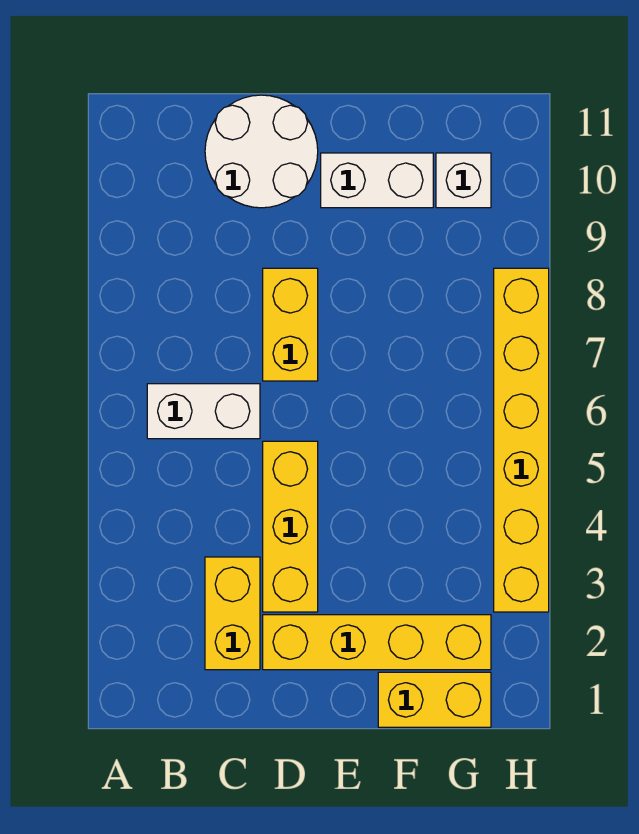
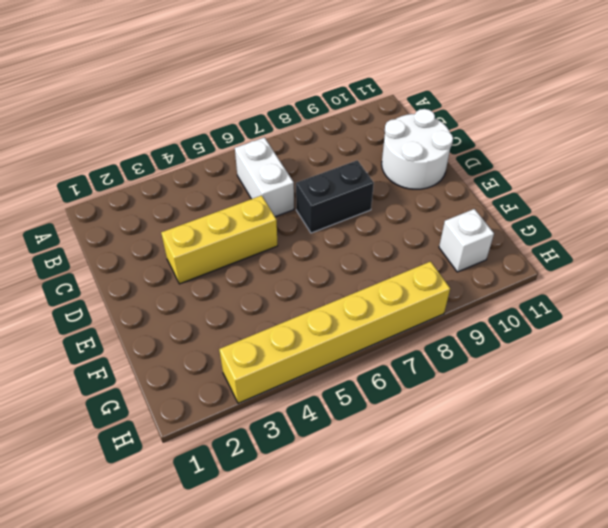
black brick D7:D8 level 1 -> yellow brick D7:D8 level 1
none -> yellow brick C2:C3 level 1
none -> yellow brick D2:G2 level 1

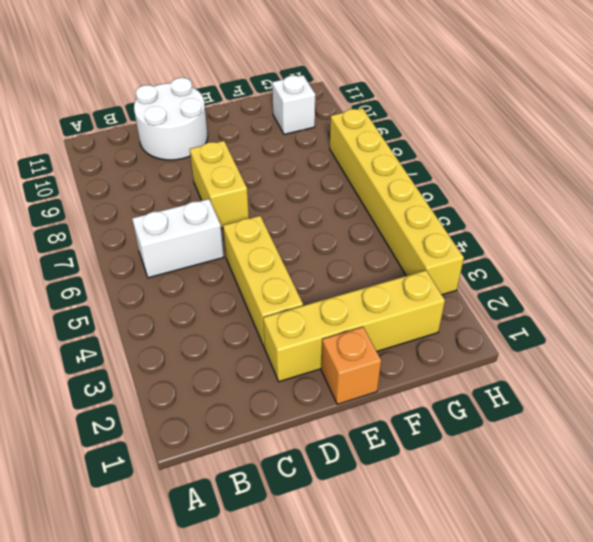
orange brick E1 level 1 -> none
none -> yellow brick C2:C3 level 1
none -> white brick E10:F10 level 1

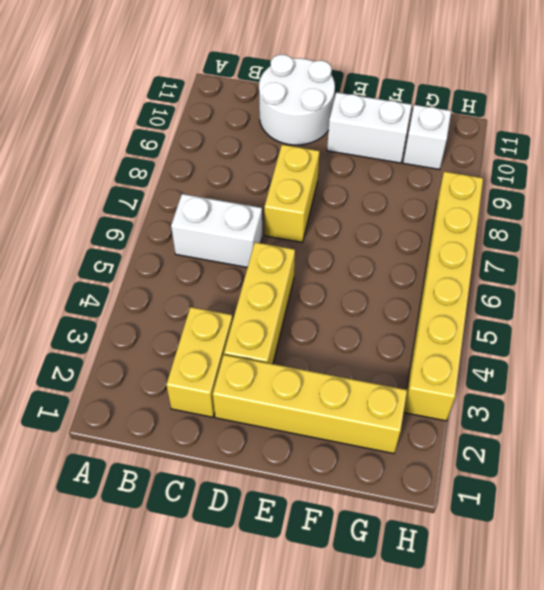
none -> yellow brick F1:G1 level 1

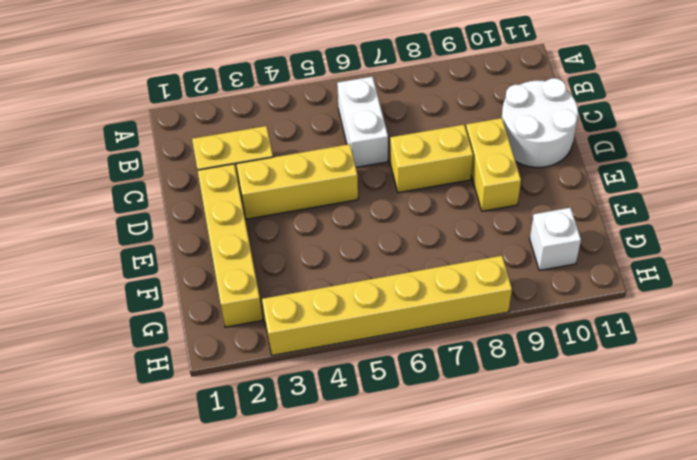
yellow brick D9:E9 level 1 -> yellow brick F1:G1 level 1
none -> white brick E10:F10 level 1

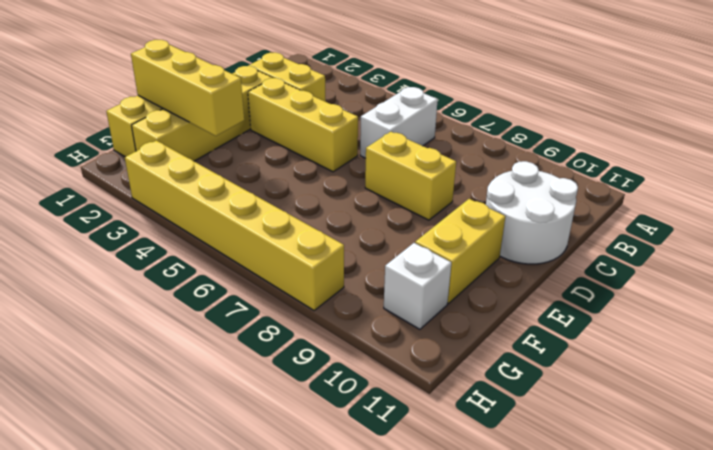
yellow brick E10:F10 level 1 -> white brick E10:F10 level 1
yellow brick F1:F3 level 2 -> none

